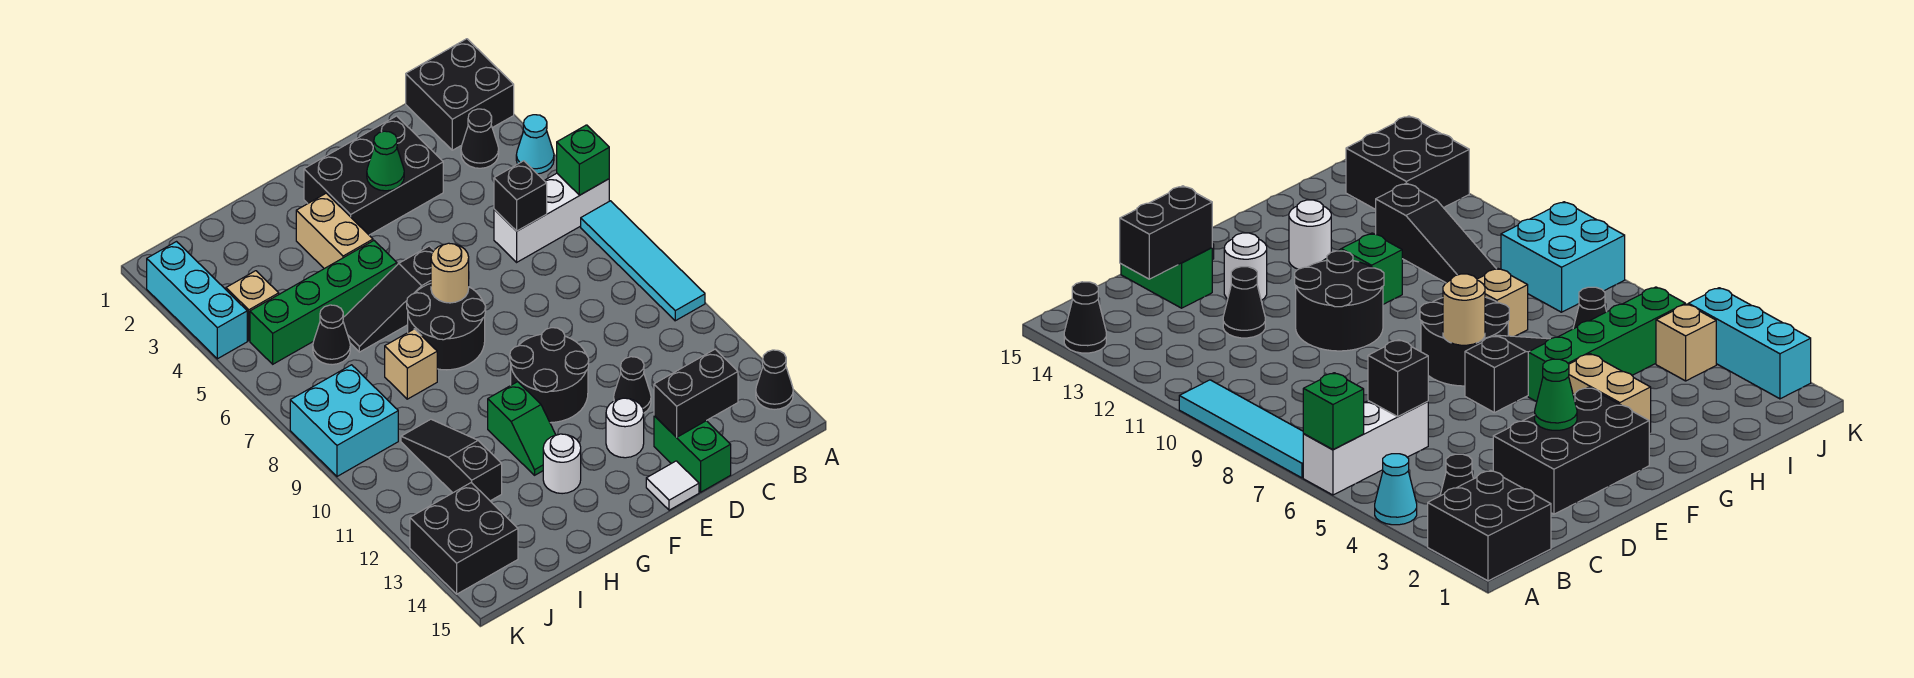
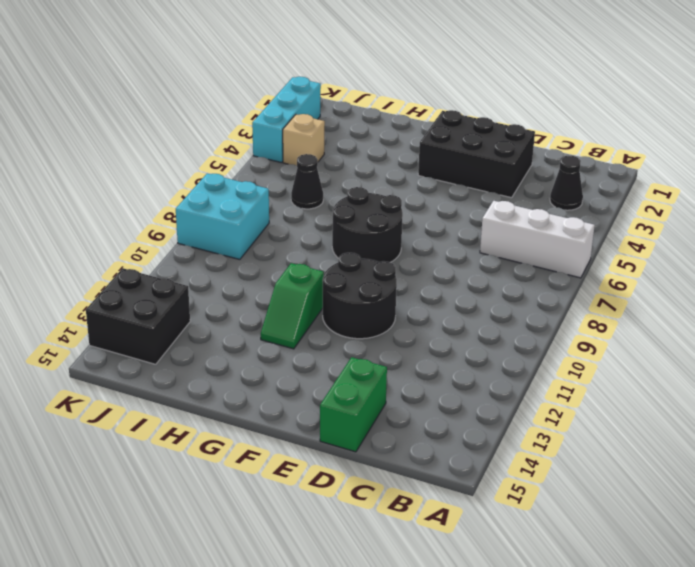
none -> black brick A1:B2 level 1
none -> cyan cone A4 level 1
none -> cyan tile A7:A10 level 1
none -> black cone A14 level 1

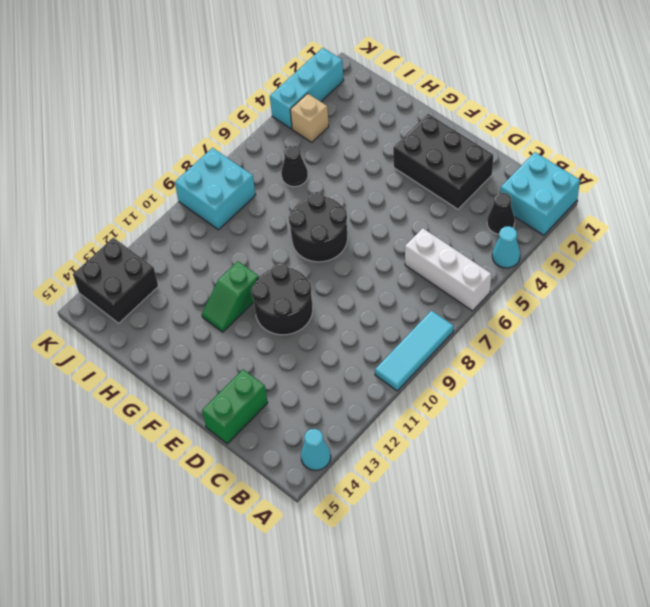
cyan brick A1:B2 level 1 -> black brick A1:B2 level 1
cyan tile A8:A10 level 1 -> cyan tile A7:A10 level 1
cyan cone A14 level 1 -> black cone A14 level 1
none -> black cone D12 level 1
none -> white round brick E13 level 1
none -> white tile E15 level 1
none -> black slope F6:H6 level 1 top F

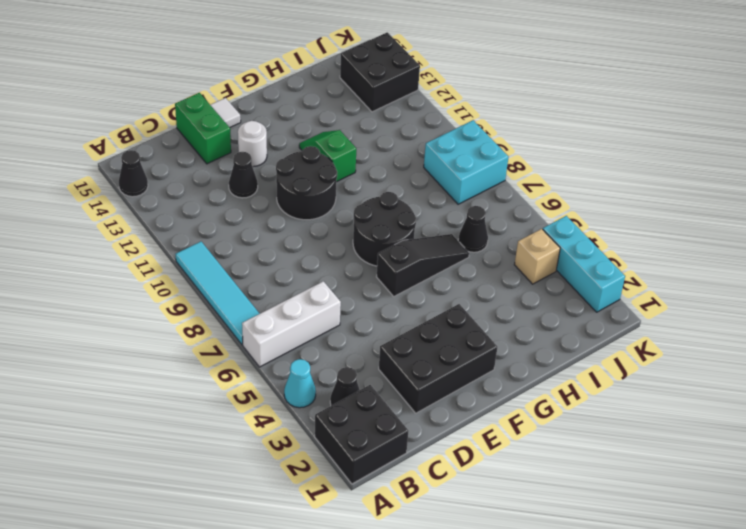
none -> tan brick G3:G4 level 1
none -> green brick G5:J5 level 1
none -> white round brick G13 level 1
none -> tan brick H8 level 1

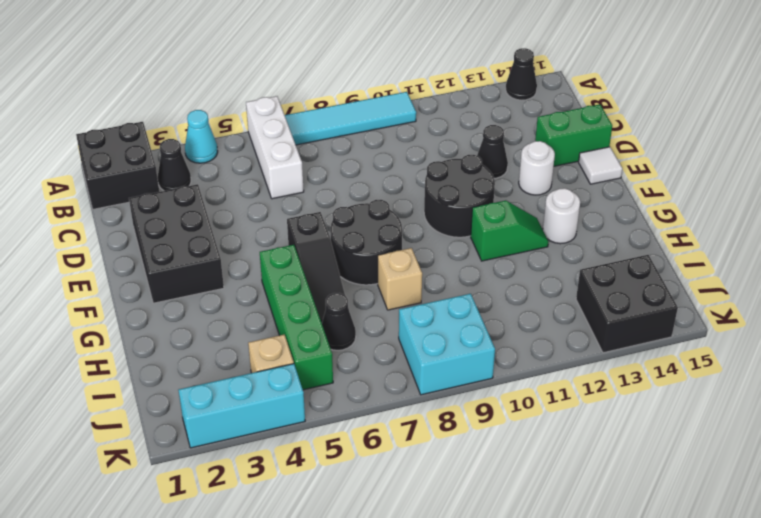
none -> tan brick G3:G4 level 1
none -> black slope I10:I12 level 1 top 12
none -> green brick A6 level 2
none -> black brick C6 level 2

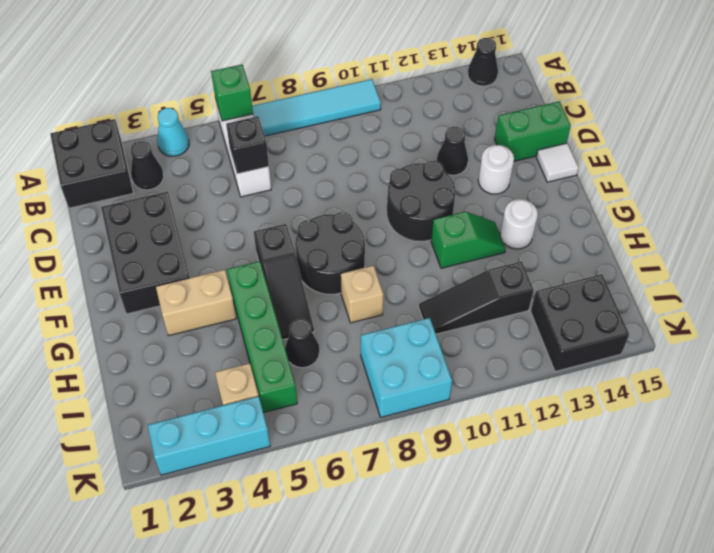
none -> black brick C14:D14 level 2
none -> green cone E3 level 2
none -> tan round brick F7 level 2

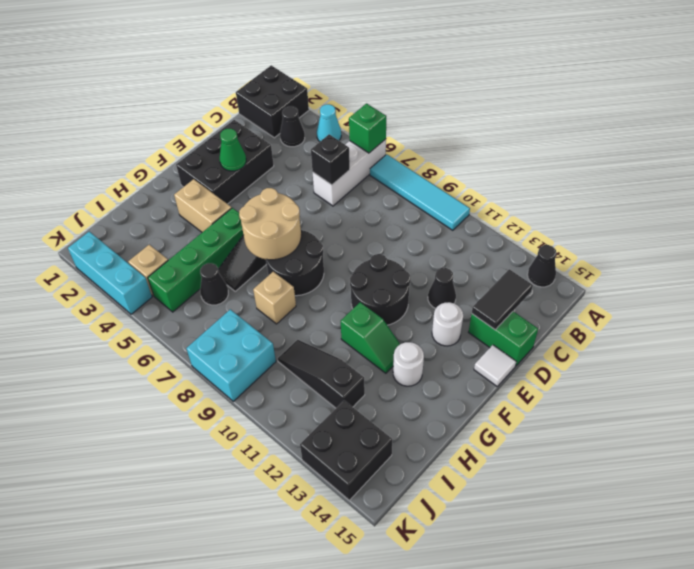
black tile C14:D14 level 2 -> black brick C14:D14 level 2
tan round brick F6:G7 level 2 -> tan round brick F7 level 2

